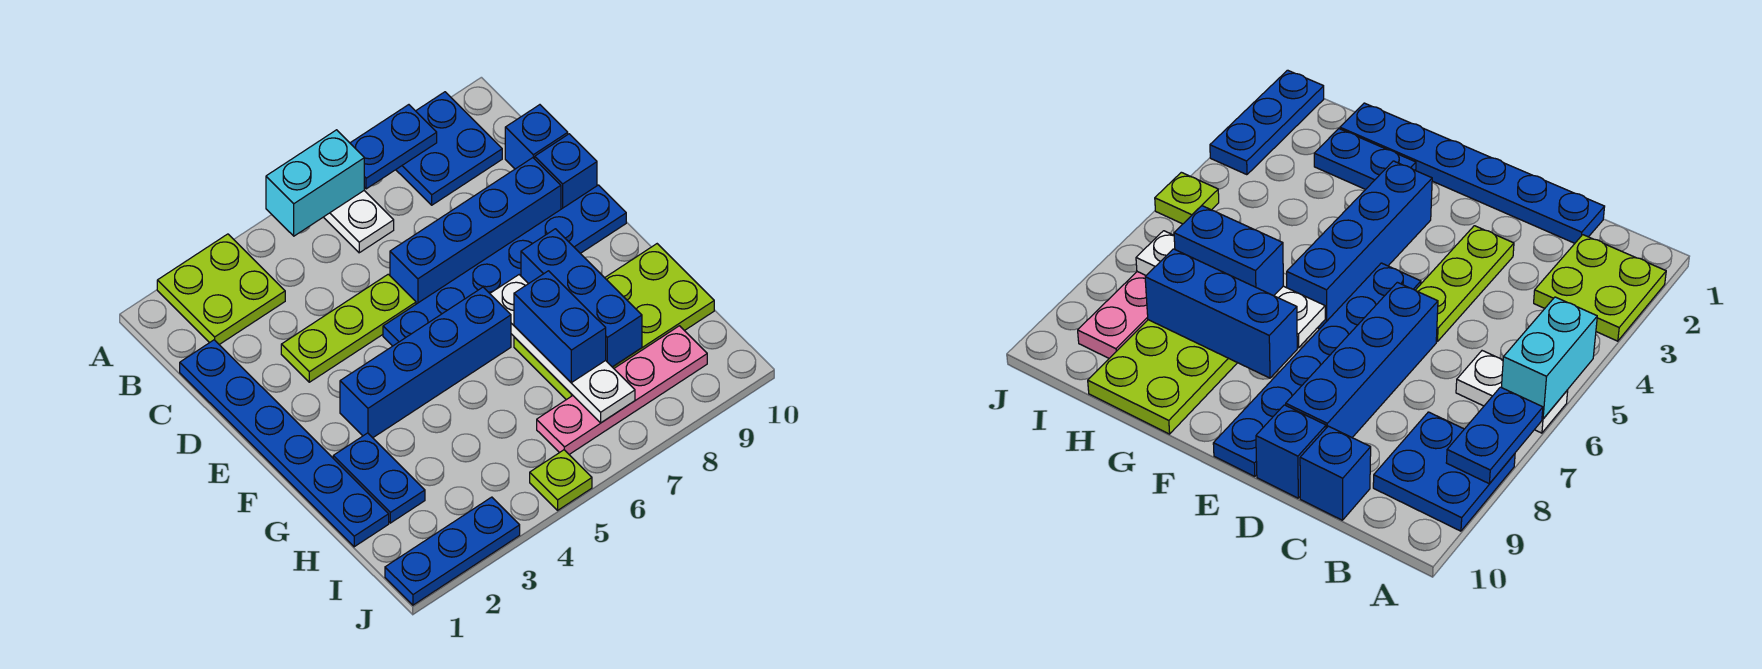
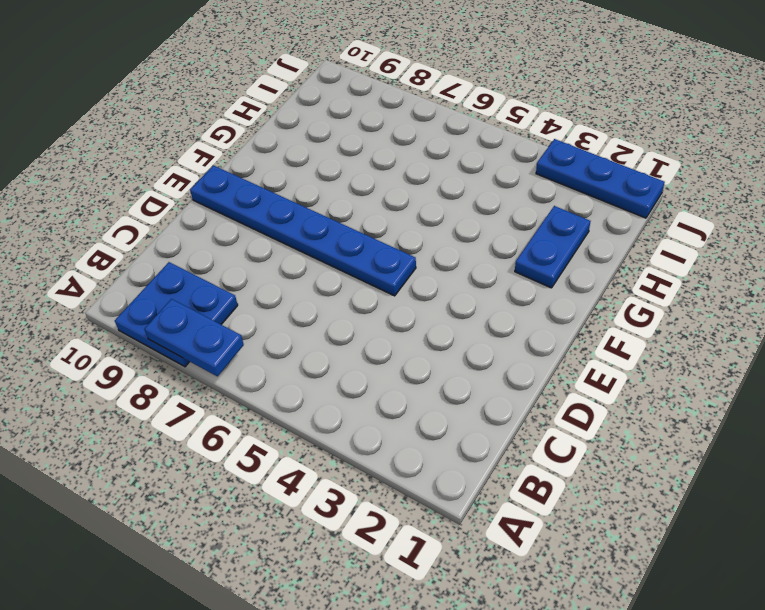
none -> lime plate A2:B3 level 1
none -> white plate A6:B6 level 1
none -> blue plate C1:H1 level 1

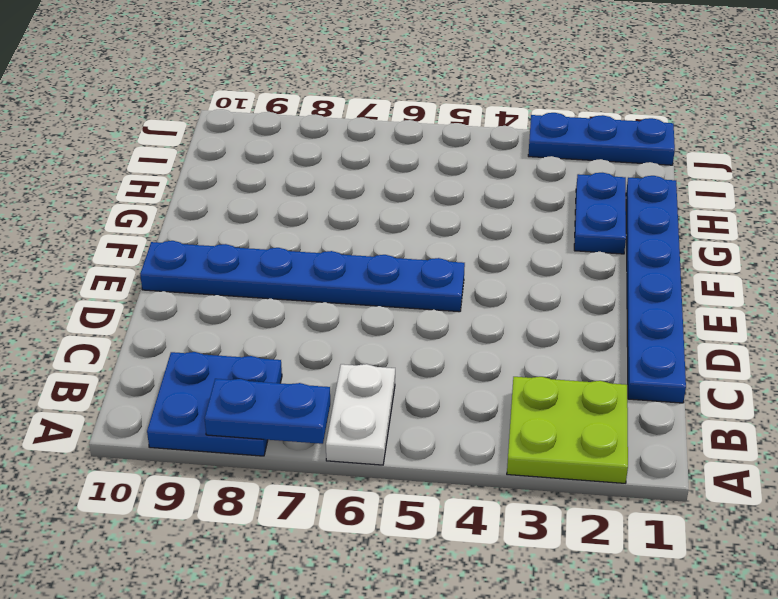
none -> blue brick C10 level 1
none -> lime plate D3:D5 level 1
none -> blue brick D6:D9 level 1

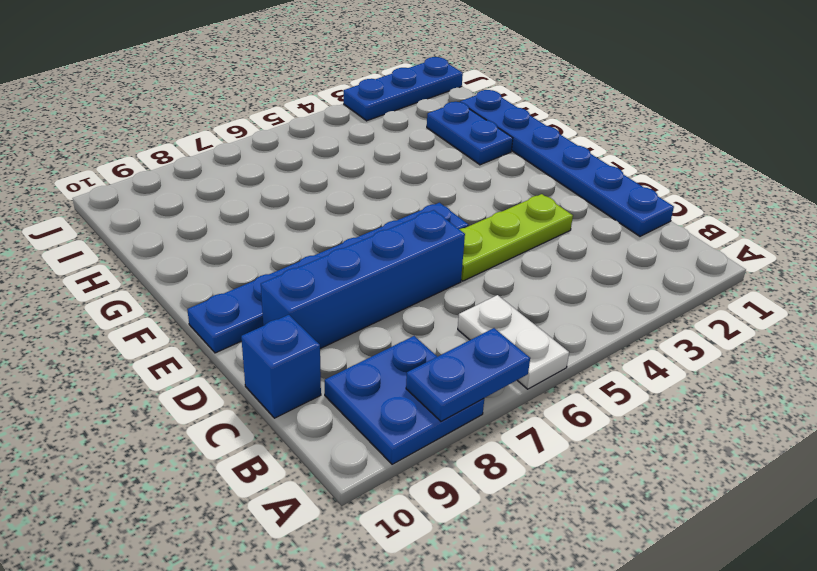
none -> lime plate A2:B3 level 1
none -> blue brick D10 level 1
none -> blue brick F3:F6 level 1

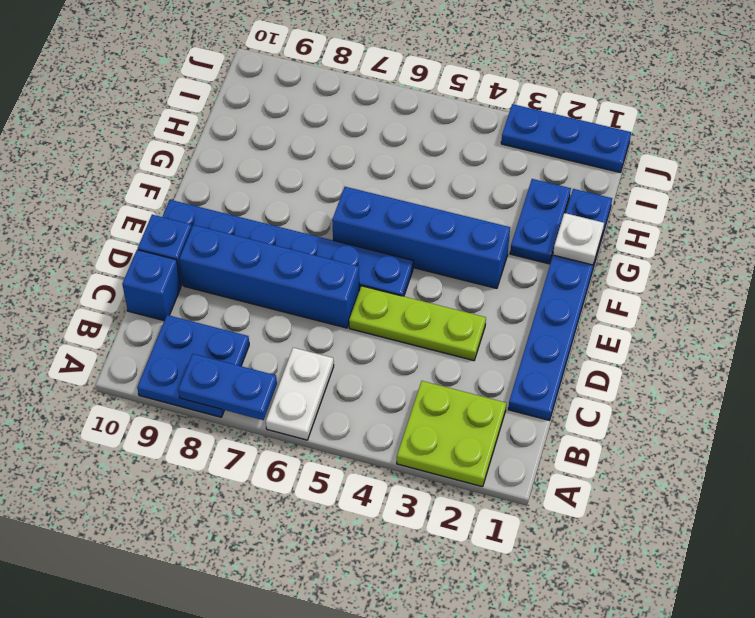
white plate G1 level 2 -> none
none -> lime plate G7:H10 level 1
none -> pink plate I6:I9 level 1
none -> lime plate J5 level 1

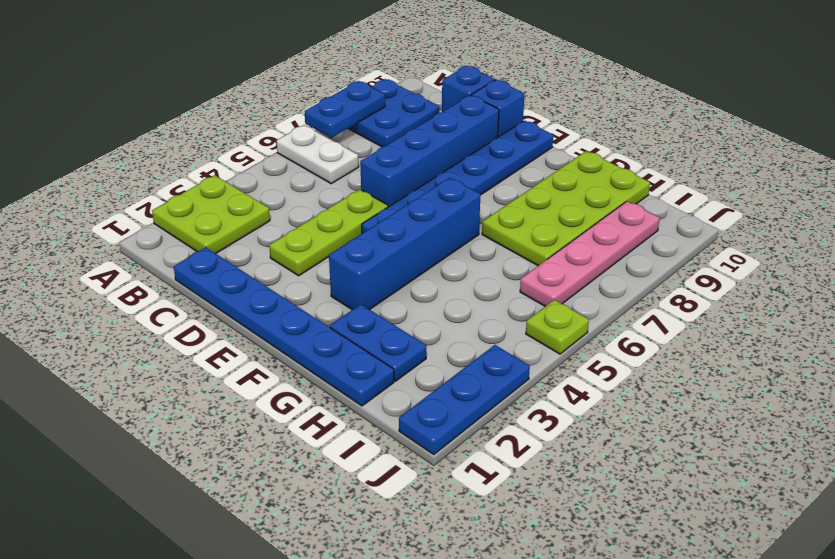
none -> cyan brick A5:A6 level 2
none -> white plate F7:I7 level 2
none -> blue brick F8:H8 level 2

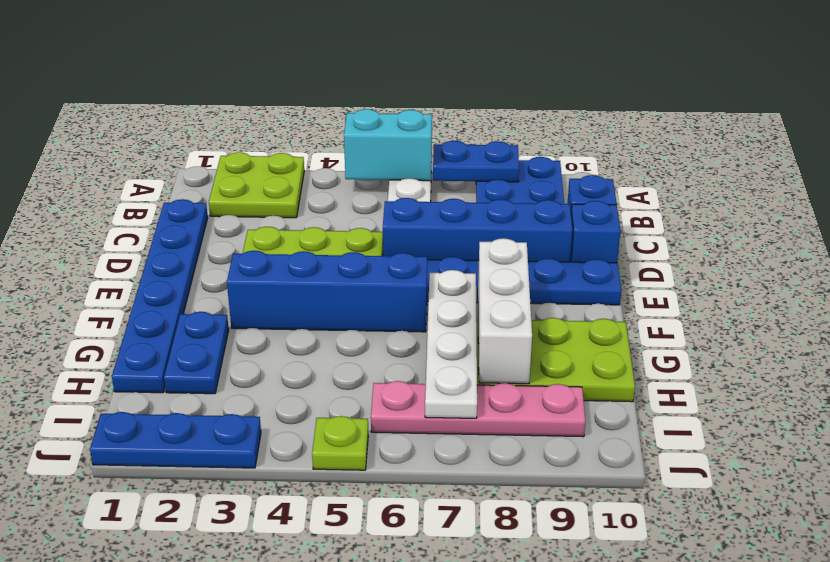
white brick F8:H8 level 2 -> blue brick F8:H8 level 2
none -> blue brick G7:H7 level 3

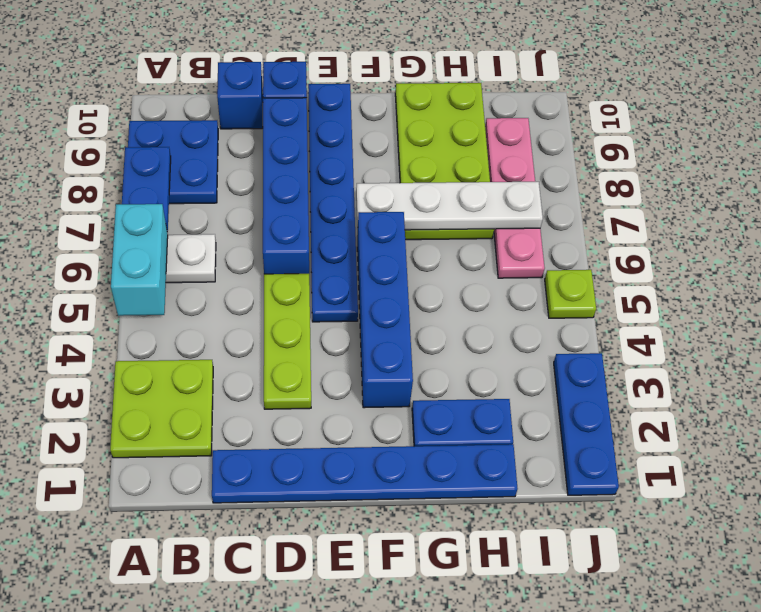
none -> blue brick F8:H8 level 2
none -> blue brick G7:H7 level 3

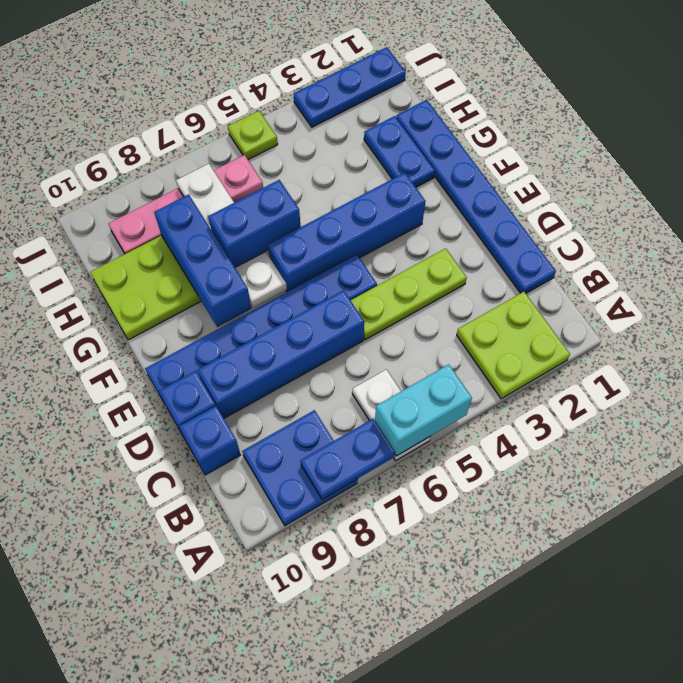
blue brick G6:G7 level 3 -> blue brick G7:H7 level 3

